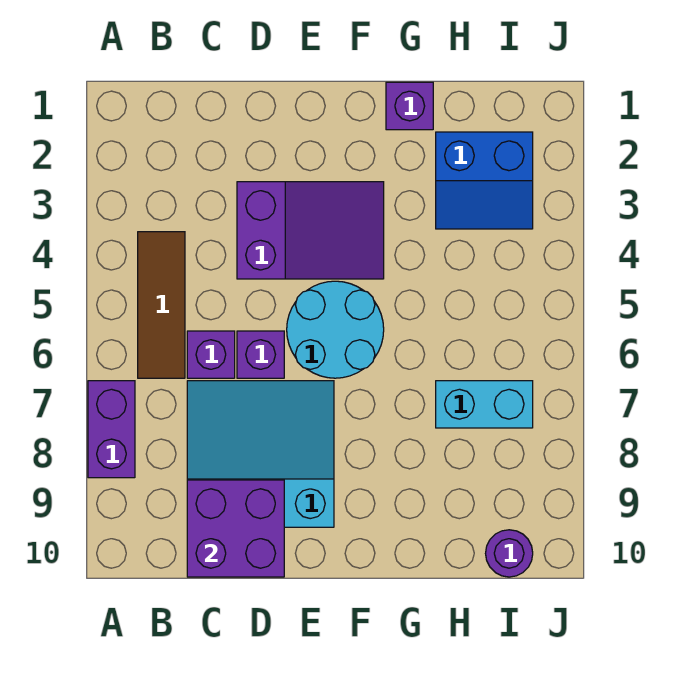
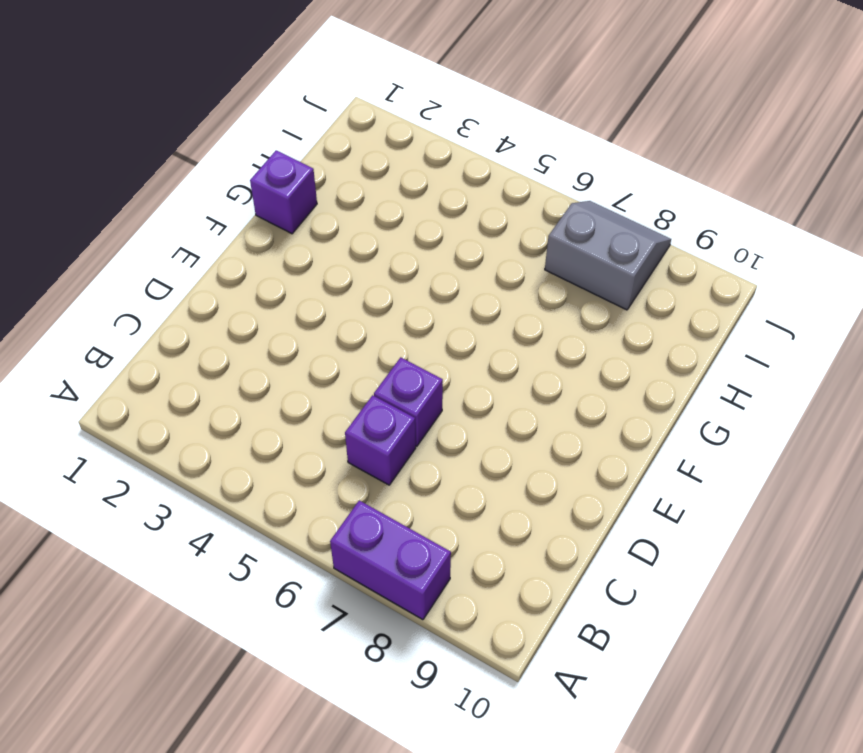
grey slope I7:J8 level 1 top I -> cyan brick H7:I7 level 1
none -> brown tile B4:B6 level 1
none -> cyan slope C7:E9 level 1 top 9
none -> purple slope D3:F4 level 1 top D

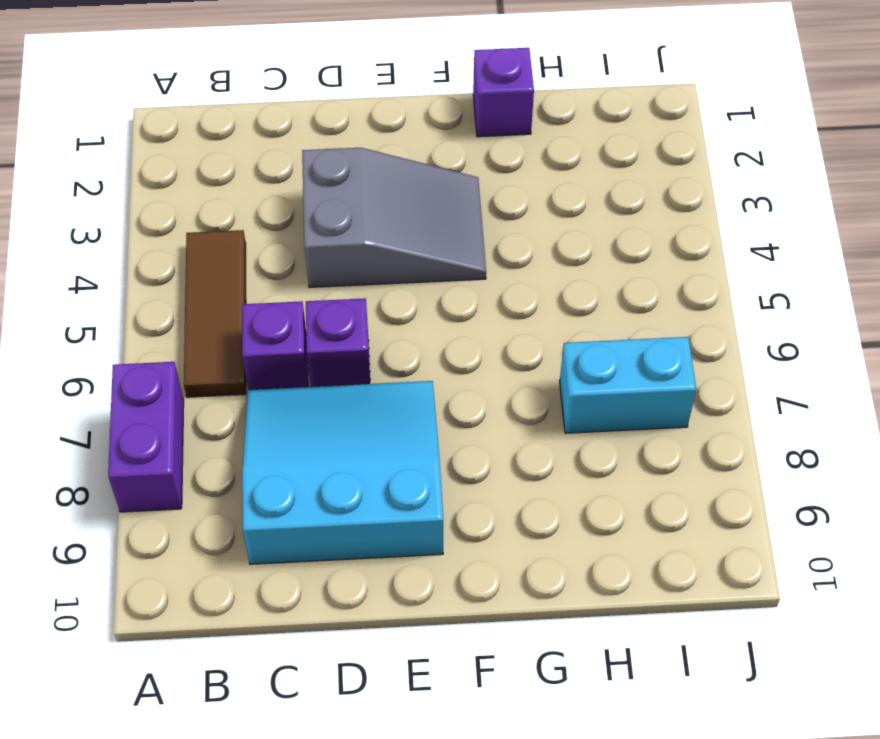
grey slope D3:F4 level 1 top D -> purple slope D3:F4 level 1 top D
none -> cyan round brick E5:F6 level 1
none -> blue slope H2:I3 level 1 top 2
none -> purple round brick I10 level 1

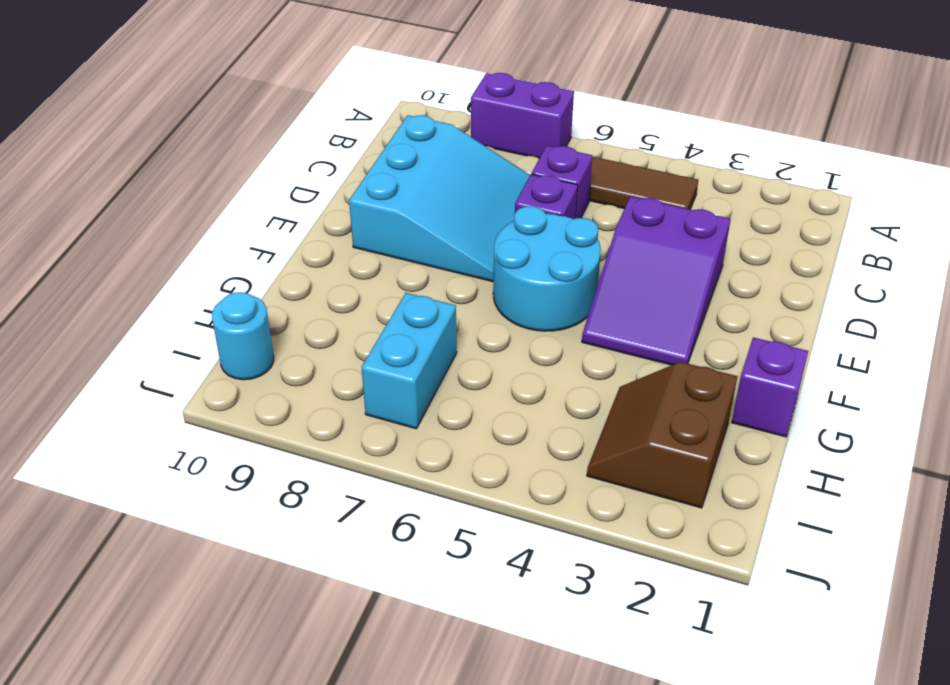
brown slope H2:I3 level 1 top 2 -> blue slope H2:I3 level 1 top 2
cyan round brick I10 level 1 -> purple round brick I10 level 1
none -> purple brick C9:D10 level 2

